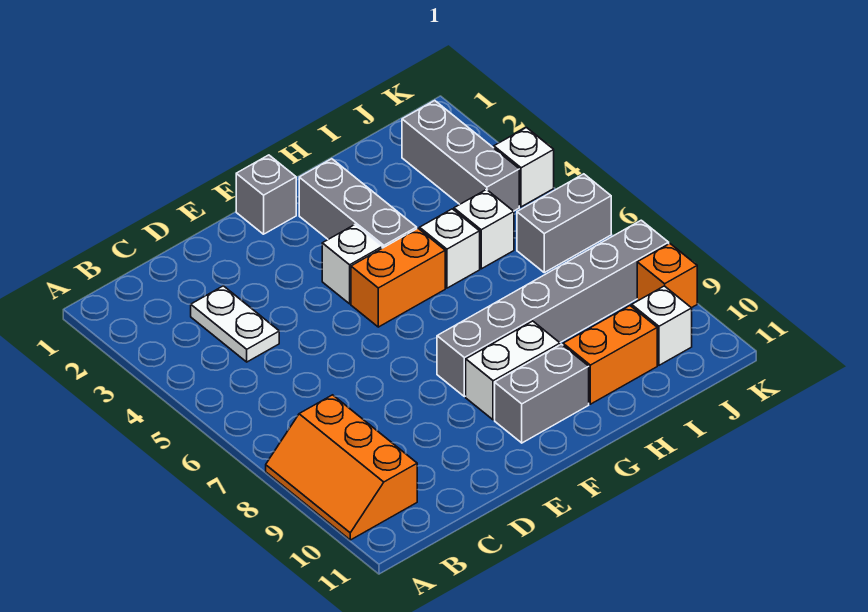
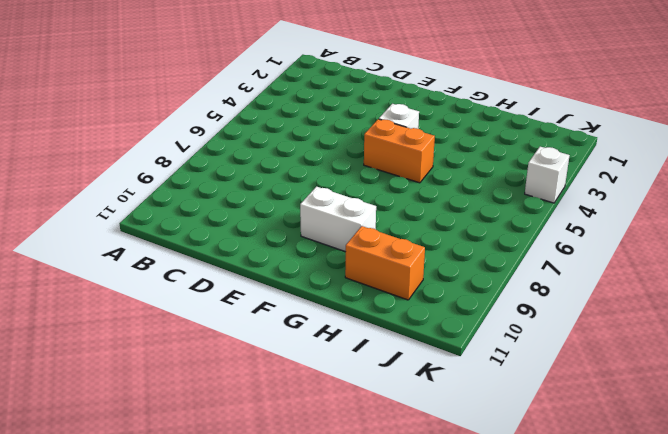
none -> orange slope A8:B10 level 1 top B
none -> white plate C3:C4 level 1
none -> grey brick F1 level 1

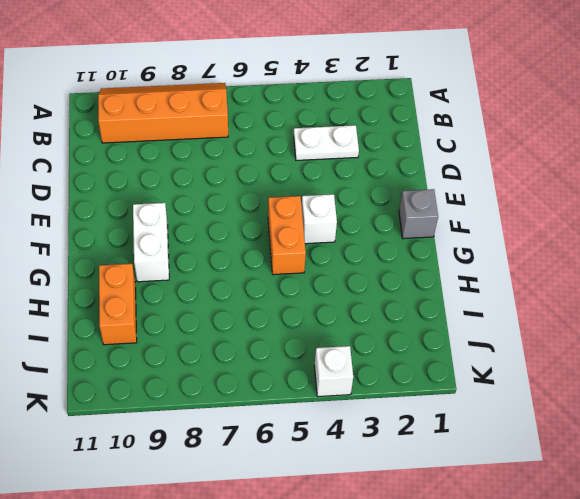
orange slope A7:B10 level 1 top B -> orange slope A8:B10 level 1 top B
none -> grey brick F8:K8 level 1
none -> grey brick F10:G10 level 1
none -> grey brick G2:G4 level 1

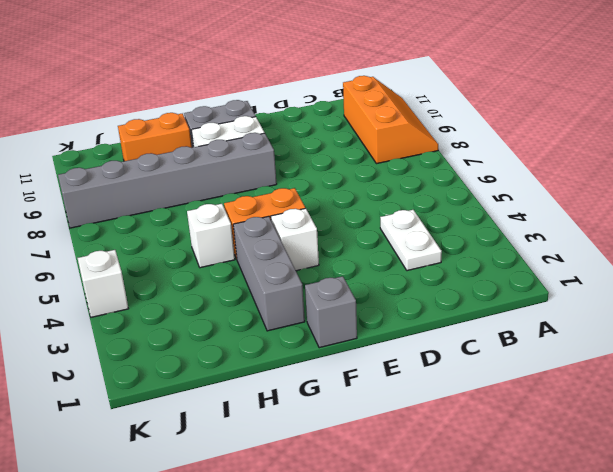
none -> white brick I5 level 1
none -> grey brick J2:J4 level 1
none -> grey brick J6:K6 level 1

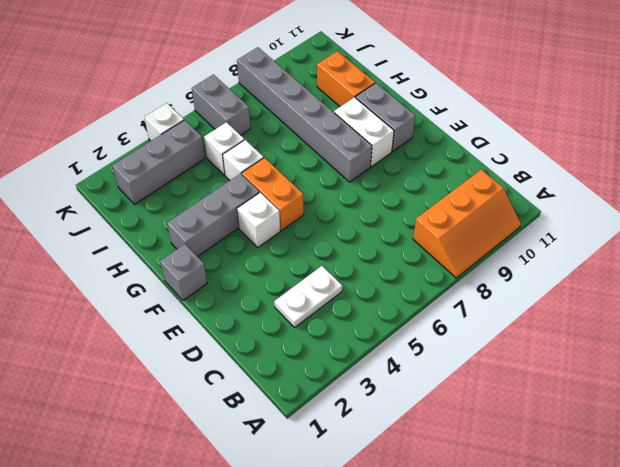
none -> white brick J10 level 1
none -> orange brick K9 level 1

